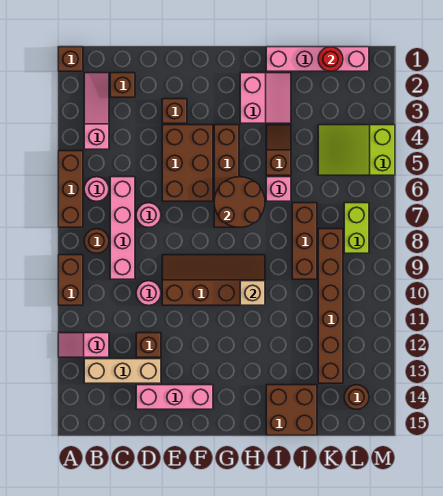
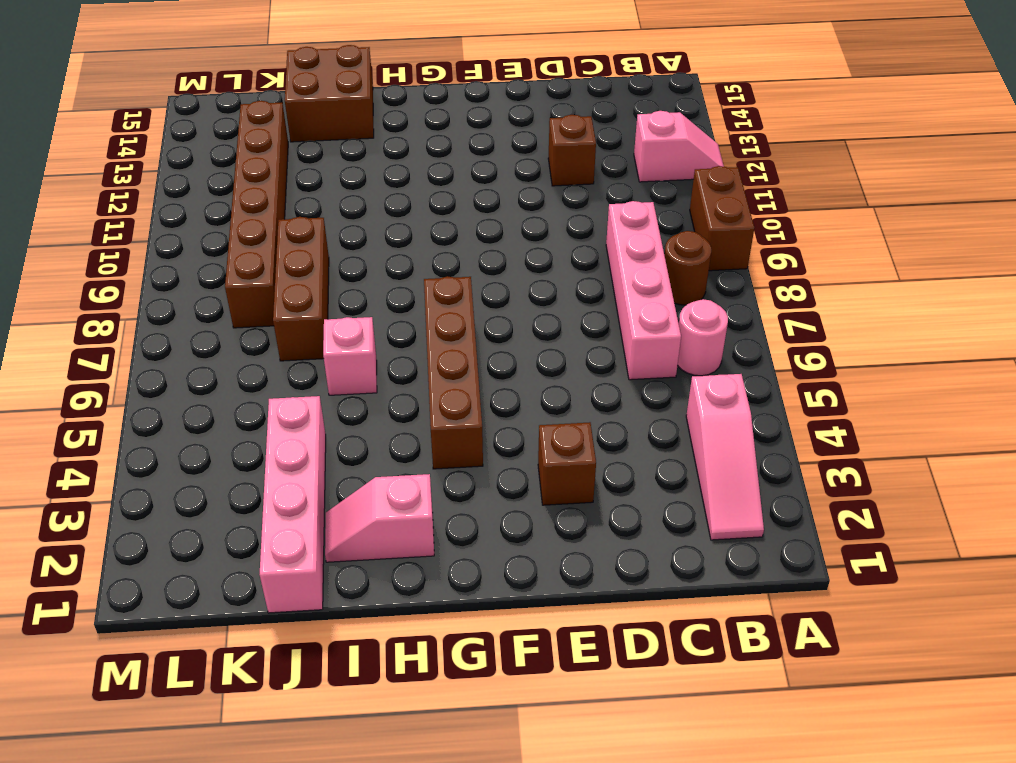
pink slope H2:I2 level 1 top H -> pink slope H2:I3 level 1 top H
pink brick J1:J4 level 1 -> pink brick I1:L1 level 1
none -> brown brick A1 level 1
none -> brown brick A5:A7 level 1
none -> tan brick B13:D13 level 1
none -> brown brick C2 level 1

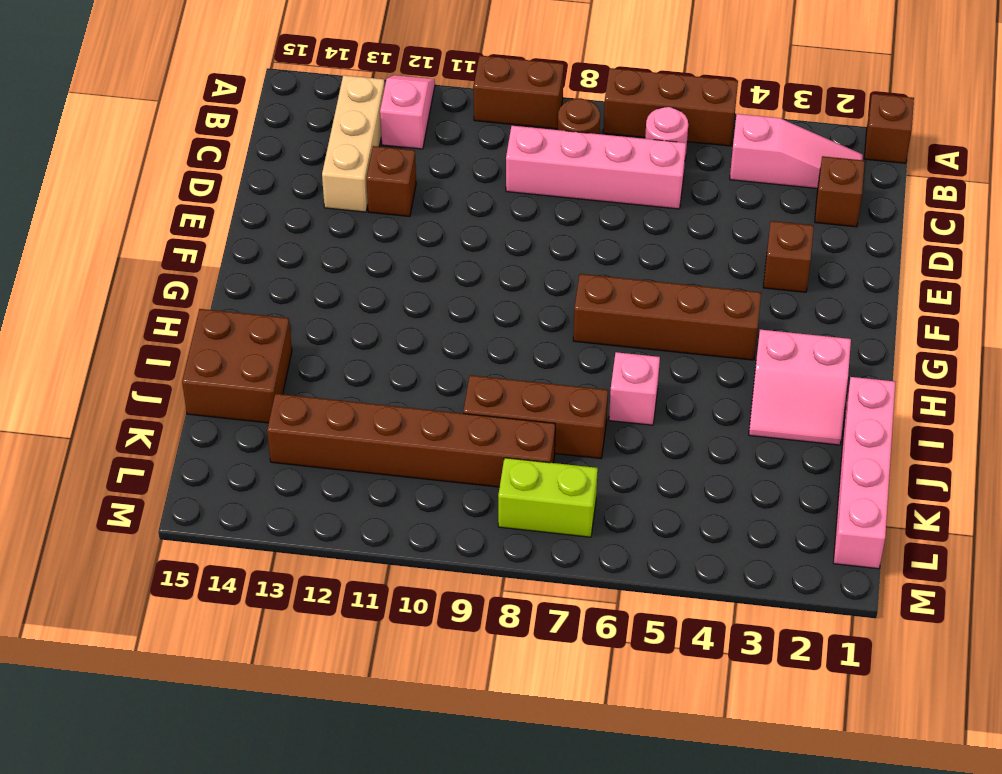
none -> pink round brick D7 level 1
none -> pink round brick D10 level 1
none -> pink brick D14:F14 level 1
none -> brown brick E4:F6 level 1

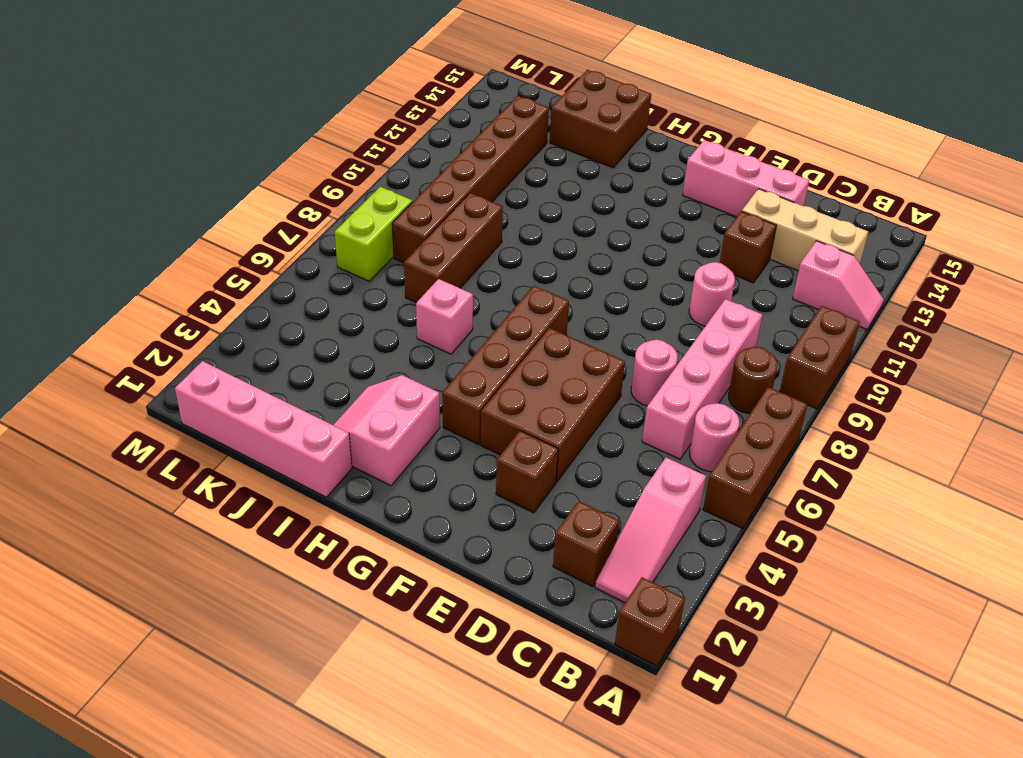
none -> brown slope E9:H10 level 1 top 10
none -> brown slope I4:I5 level 1 top 5
none -> lime slope K4:M5 level 1 top M
none -> brown round brick L14 level 1

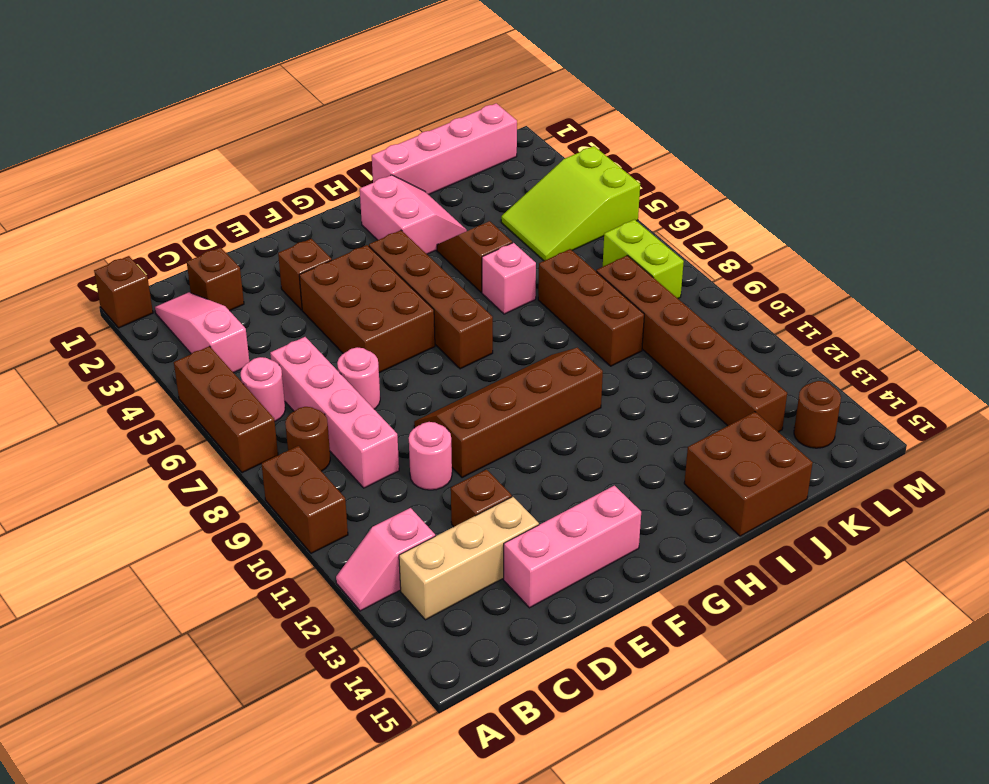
none -> brown round brick G6:H7 level 2
none -> tan brick H10 level 2
none -> red round brick K1 level 2

